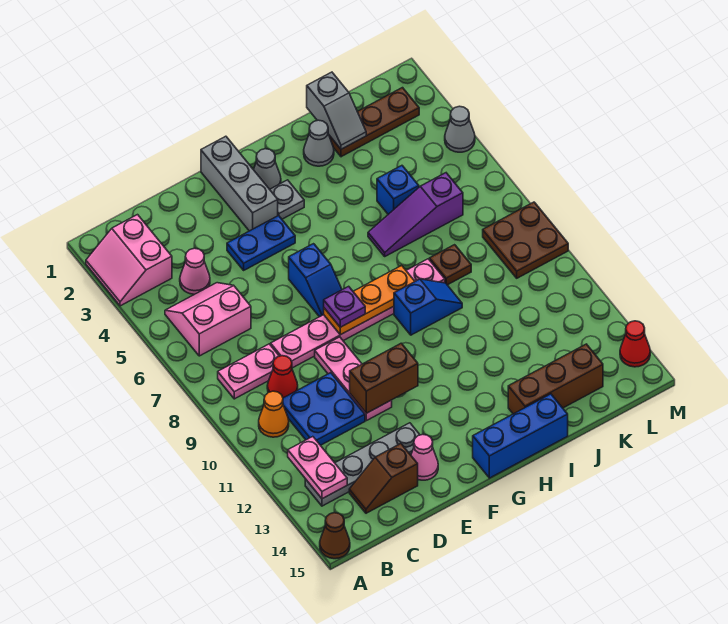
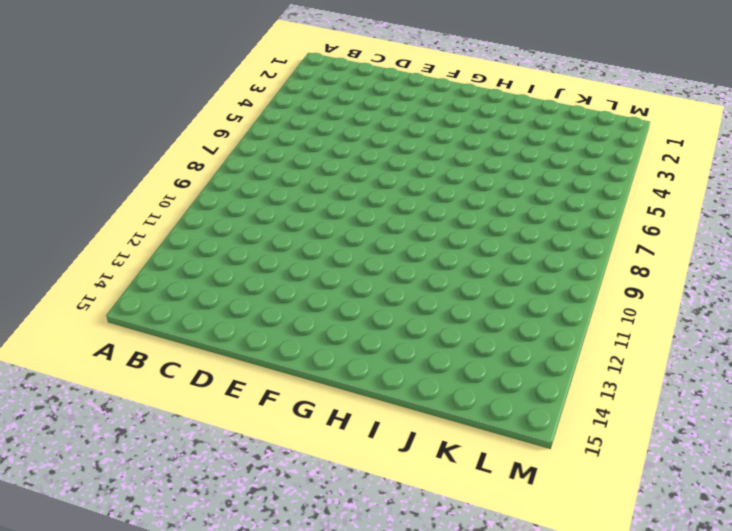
none -> pink slope A2:B3 level 1 top B
none -> brown cone A15 level 1
none -> pink slope B5:C6 level 1 top 6
none -> pink plate B8:C8 level 1

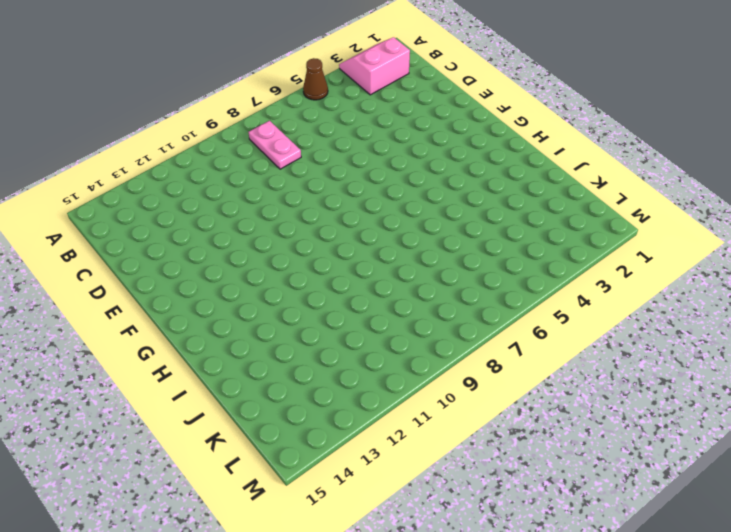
brown cone A5 level 1 -> brown cone A15 level 1
none -> pink slope B5:C6 level 1 top 6
none -> orange cone B10 level 1
none -> grey plate B13:E13 level 1
none -> pink cone C4 level 1

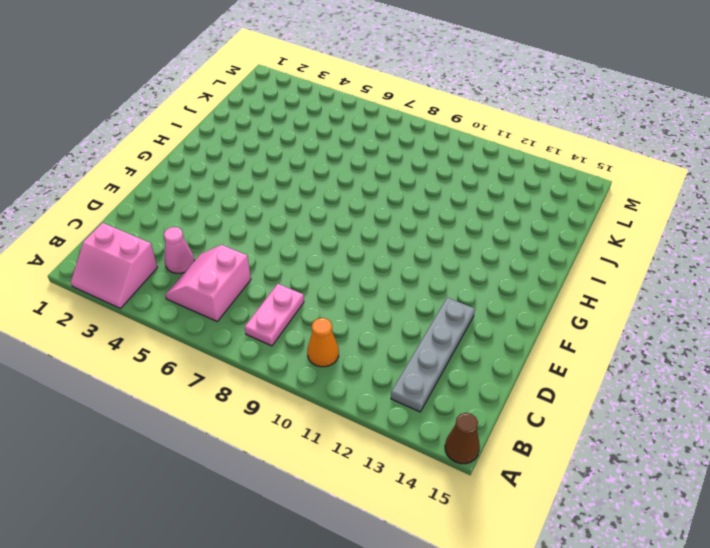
none -> red cone C9 level 1
none -> blue plate C10:D11 level 1
none -> brown slope C14:D14 level 1 top D
none -> pink plate D8:I8 level 1

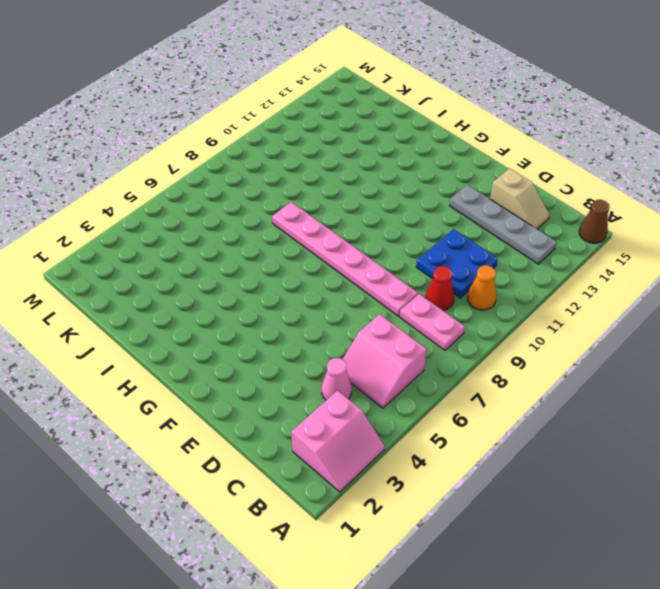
tan slope C14:D14 level 1 top D -> brown slope C14:D14 level 1 top D
none -> blue plate E4:F4 level 1
none -> pink plate E9:E11 level 1
none -> pink cone E14 level 1
none -> grey brick F1:F3 level 1

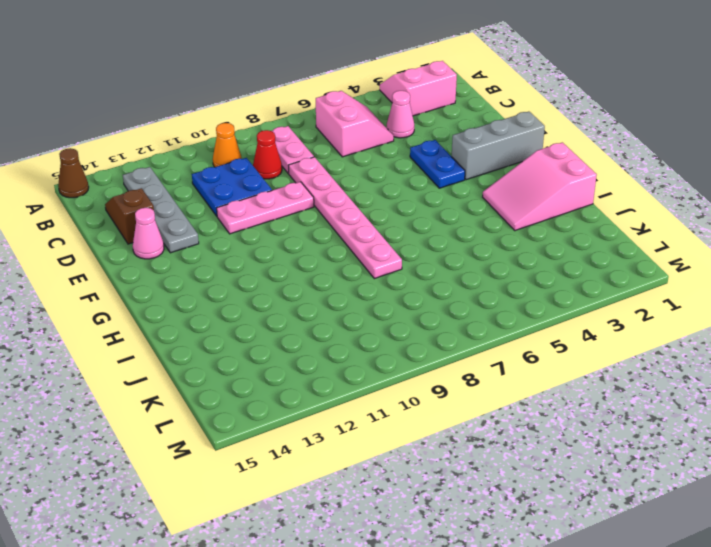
pink slope H1:I3 level 1 top 1 -> grey cone I2 level 1
none -> blue slope F6:F7 level 1 top 6
none -> grey cone G2 level 1
none -> grey plate G3 level 1
none -> blue brick G15:I15 level 1

